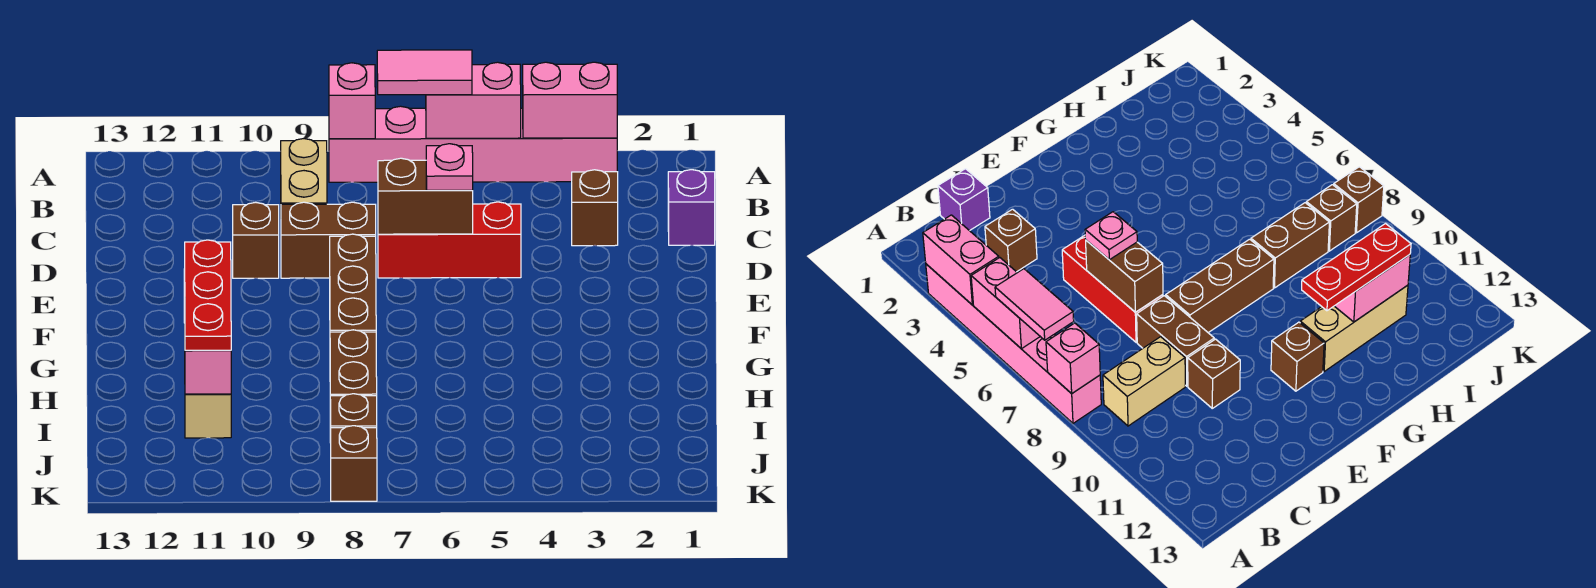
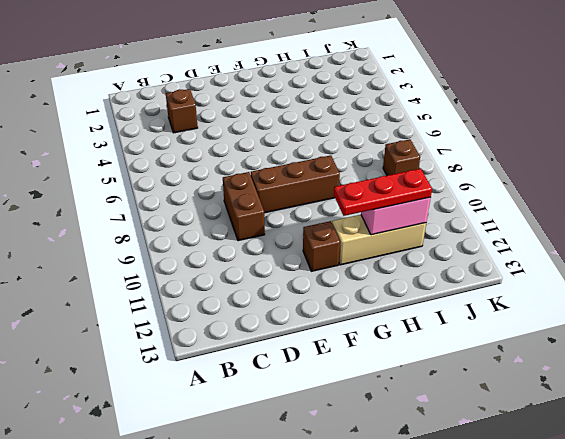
none -> pink brick A3:A8 level 1
none -> tan brick B9:C9 level 1
none -> purple brick C1 level 1

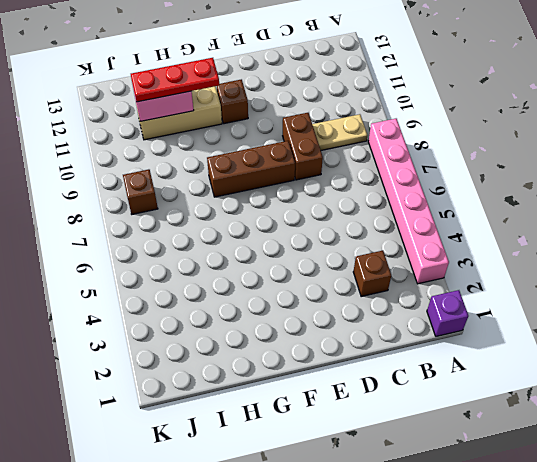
purple brick A1 level 1 -> purple brick C1 level 1
tan plate B9:C9 level 1 -> tan brick B9:C9 level 1
none -> red brick D5:D7 level 1
none -> brown brick D10 level 1
none -> brown brick H8:I8 level 1

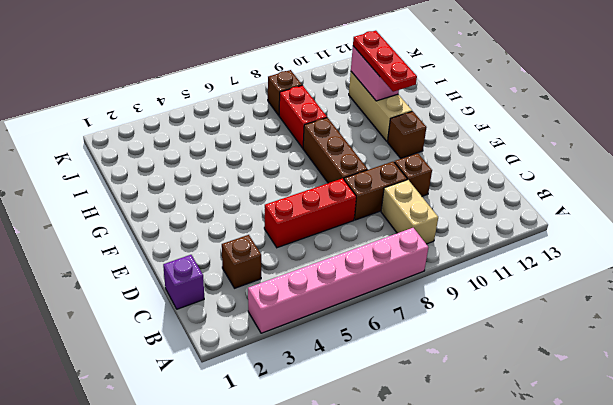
red brick H8:I8 level 1 -> brown brick H8:I8 level 1
none -> brown brick K8 level 1
none -> pink brick A3:A4 level 2
none -> pink brick A5:A6 level 2

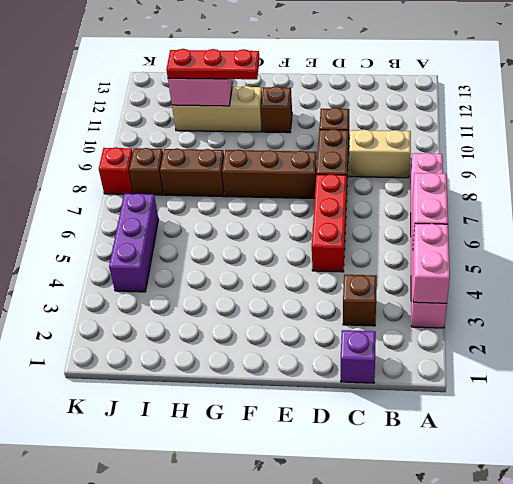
purple brick J4:J6 level 1 -> none
red brick K8 level 1 -> brown brick K8 level 1
none -> pink brick A8 level 2
none -> brown brick D6:D7 level 2
none -> pink tile A6:A7 level 3

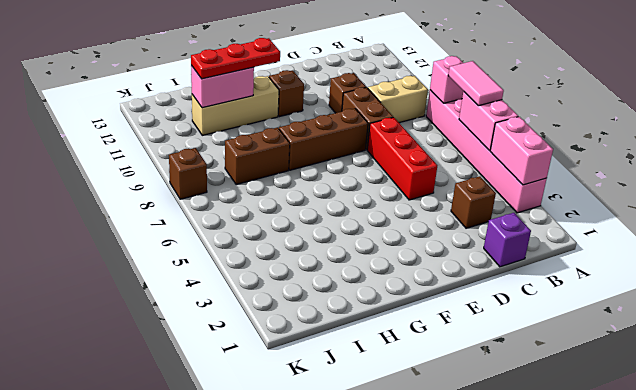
none -> brown brick J8 level 1
none -> brown brick D6:D7 level 2
none -> pink plate D6 level 3

